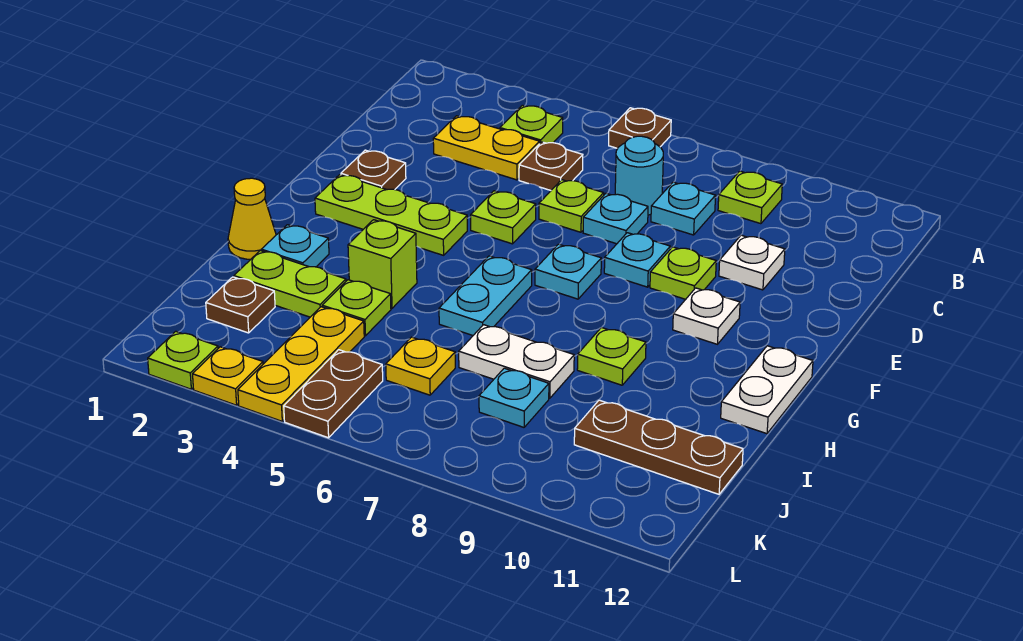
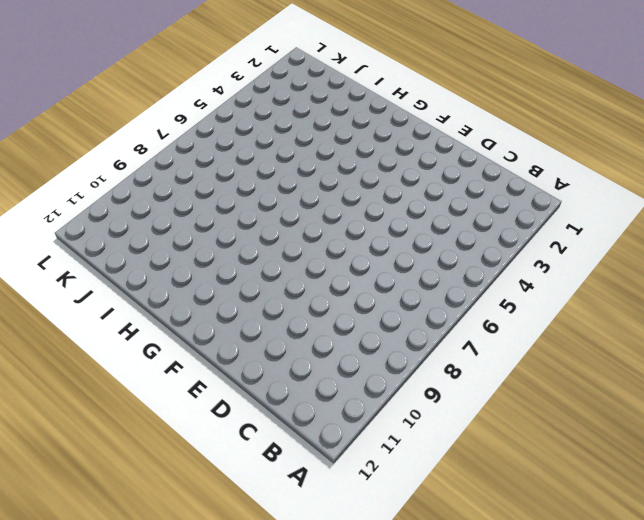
none -> brown plate A6 level 1
none -> lime plate B4 level 1
none -> lime plate B9 level 1
none -> yellow plate C3:C4 level 1

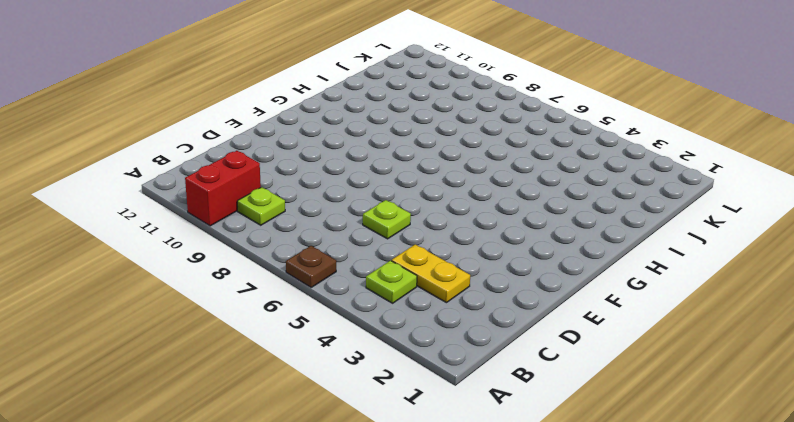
red brick A10:B10 level 1 -> none
none -> brown plate C5 level 1
none -> cyan round brick C7 level 1
none -> cyan plate C8 level 1
none -> cyan plate D7 level 1

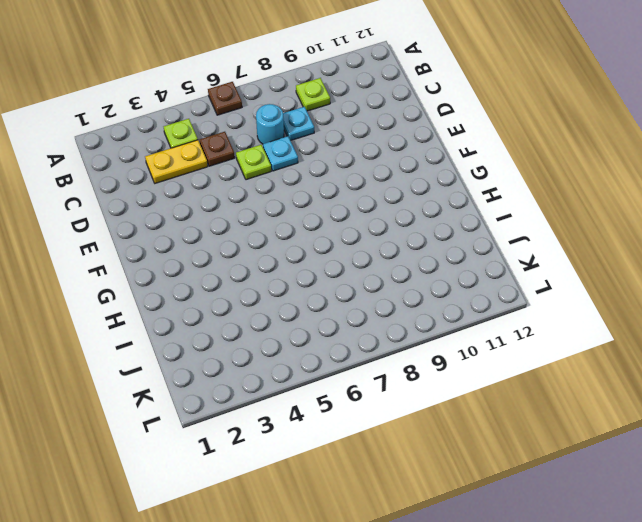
none -> white plate D10 level 1
none -> brown plate E2 level 1
none -> lime plate E5 level 1
none -> cyan plate E8 level 1

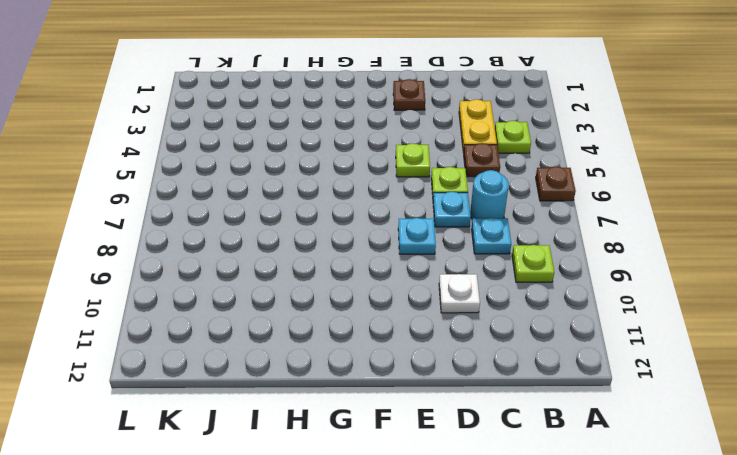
none -> lime plate E9 level 1
none -> lime plate F2:F4 level 1
none -> cyan plate F7 level 1
none -> white plate F10 level 1

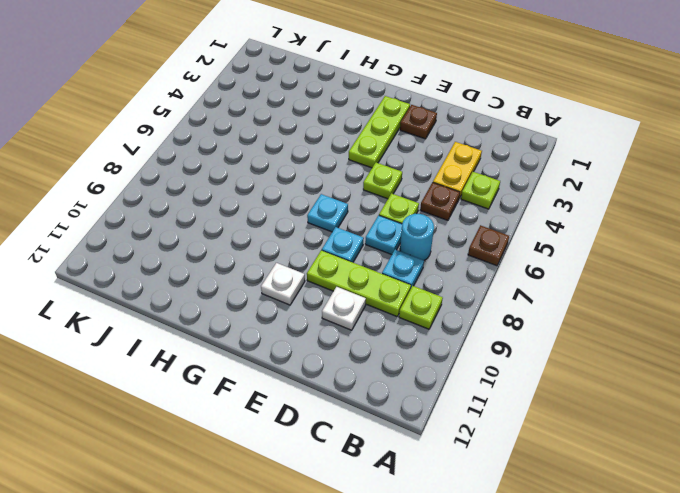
lime plate C9:E9 level 1 -> lime plate E9 level 1
none -> cyan plate G6:H6 level 1
none -> white plate G12:H12 level 1
none -> yellow cone H1 level 1
none -> cyan plate H2 level 1

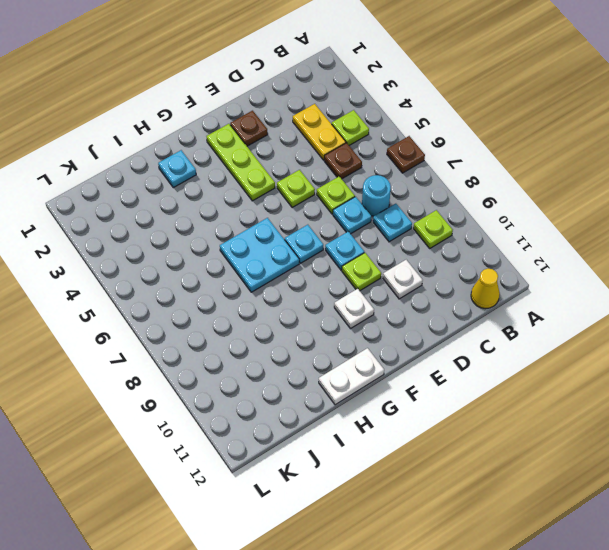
yellow cone B12 level 1 -> yellow cone H1 level 1
cyan plate G6:H7 level 1 -> cyan plate G6:H6 level 1
none -> lime brick H4 level 1
none -> lime plate H9 level 1
none -> lime plate I2:I3 level 1
none -> lime plate I4 level 1

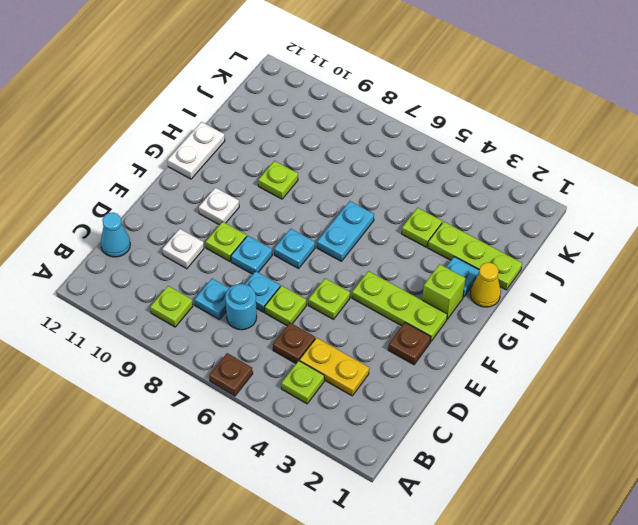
cyan cone C12 level 1 -> none
lime brick G2 level 1 -> lime brick H4 level 1
lime plate I1:I3 level 1 -> lime plate I2:I3 level 1
none -> white plate I7:I8 level 1
none -> brown plate J2 level 1
none -> yellow plate J4:L4 level 1
none -> yellow plate J6 level 1

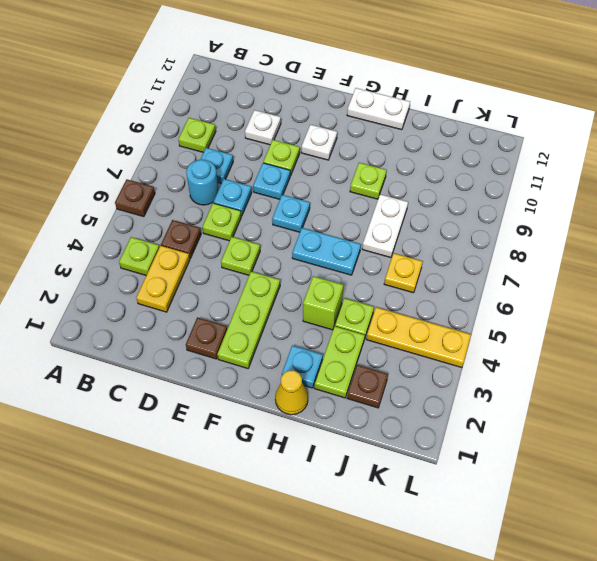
none -> cyan plate J8 level 1
none -> brown plate J10:J12 level 1
none -> brown plate K5:L5 level 1
none -> lime plate L2 level 1

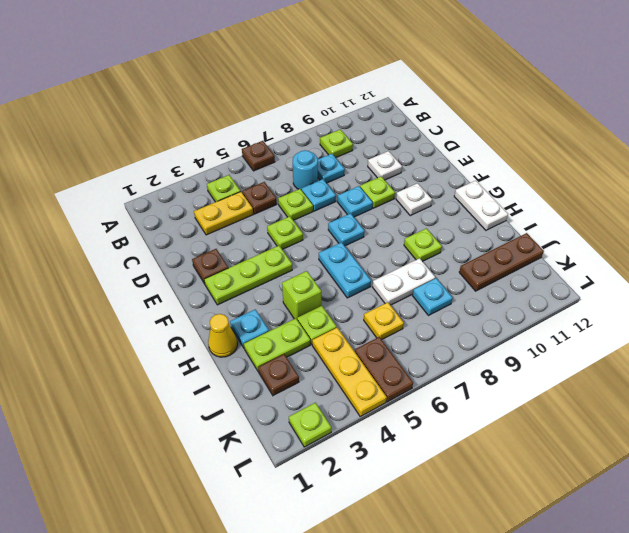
none -> yellow plate L3 level 1

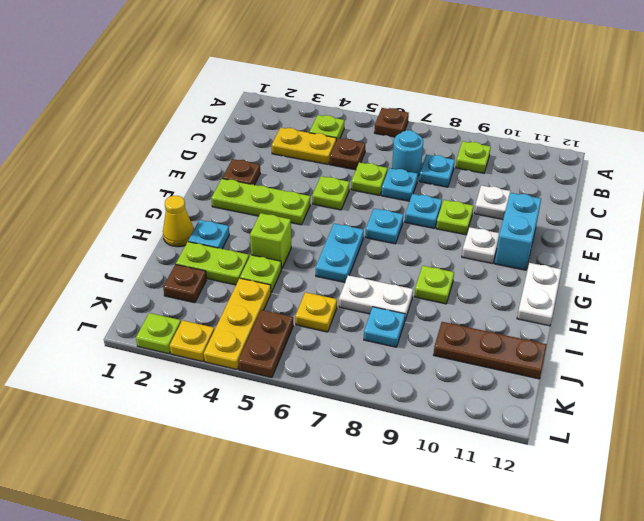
cyan brick E11:F11 level 1 -> none

